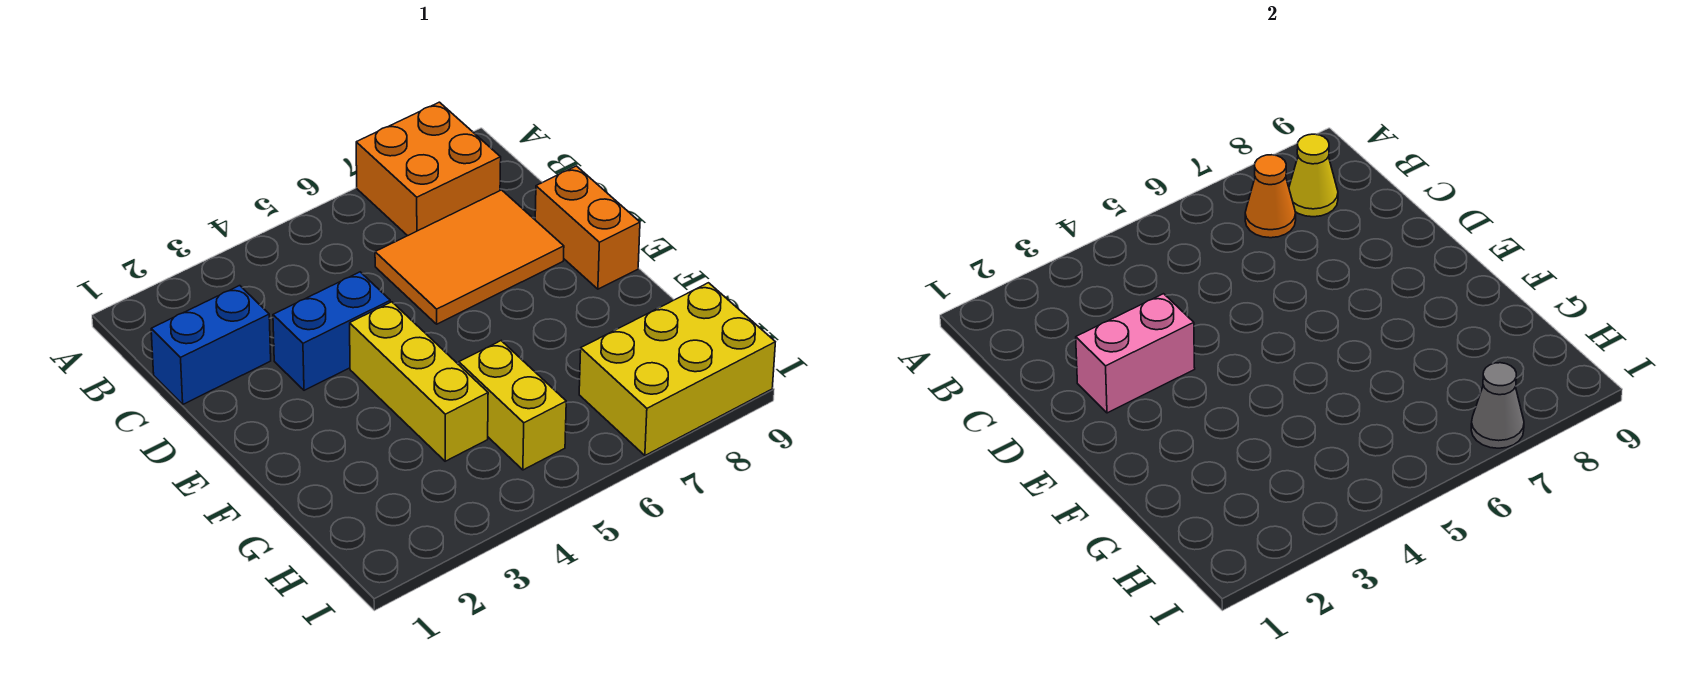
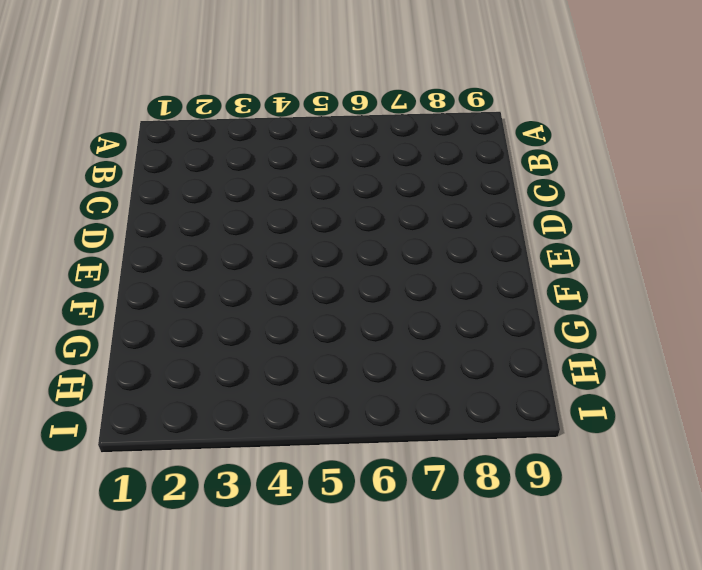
none -> orange brick A7:B8 level 1
none -> blue brick C1:C2 level 1
none -> orange tile C6:D8 level 1

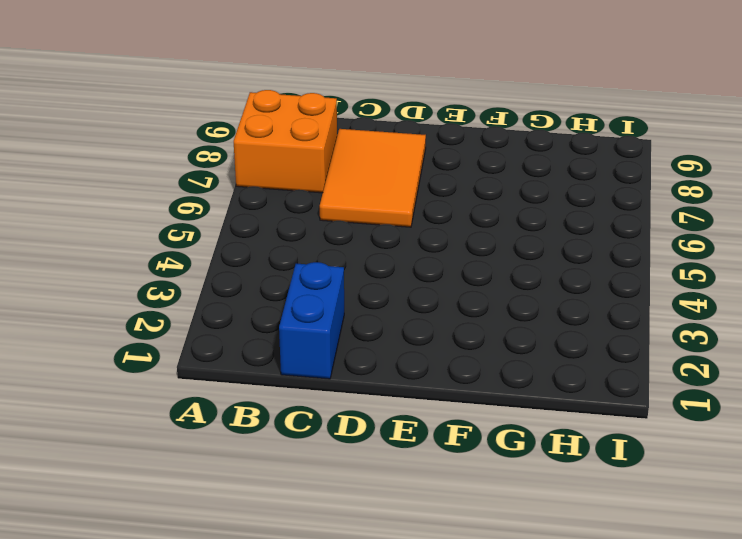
none -> blue brick D3:D4 level 1
none -> orange brick D9:E9 level 1
none -> yellow brick E4:G4 level 1

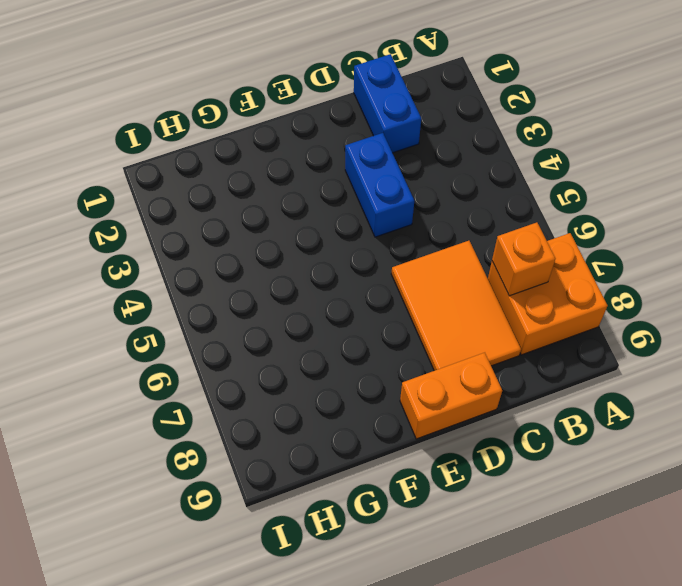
orange brick B7 level 2 -> orange cone B7 level 2
none -> yellow brick E4:G4 level 1
none -> yellow brick G5:H5 level 1
none -> yellow brick H7:I9 level 1

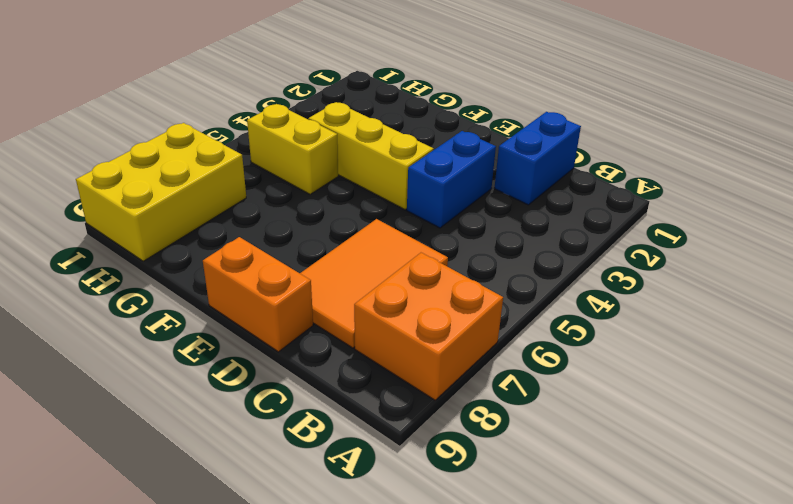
none -> orange cone B7 level 2
none -> yellow cone B8 level 2
none -> pink brick D2:D3 level 2

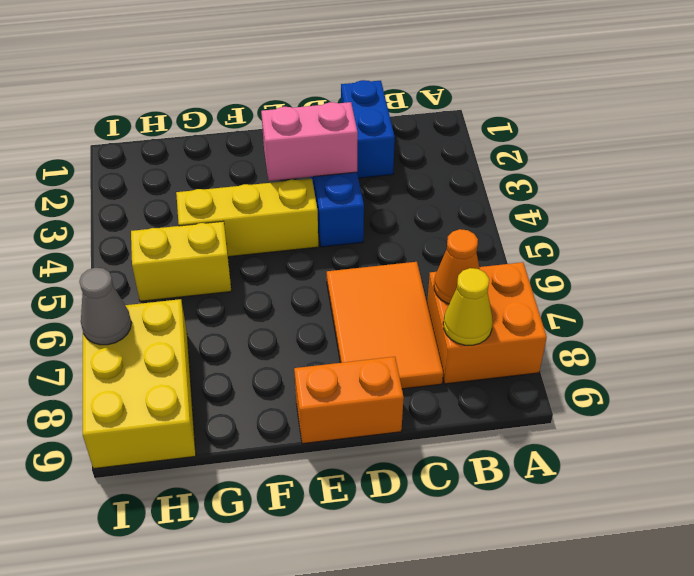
pink brick D3:E3 level 2 -> pink brick D2:D3 level 2

